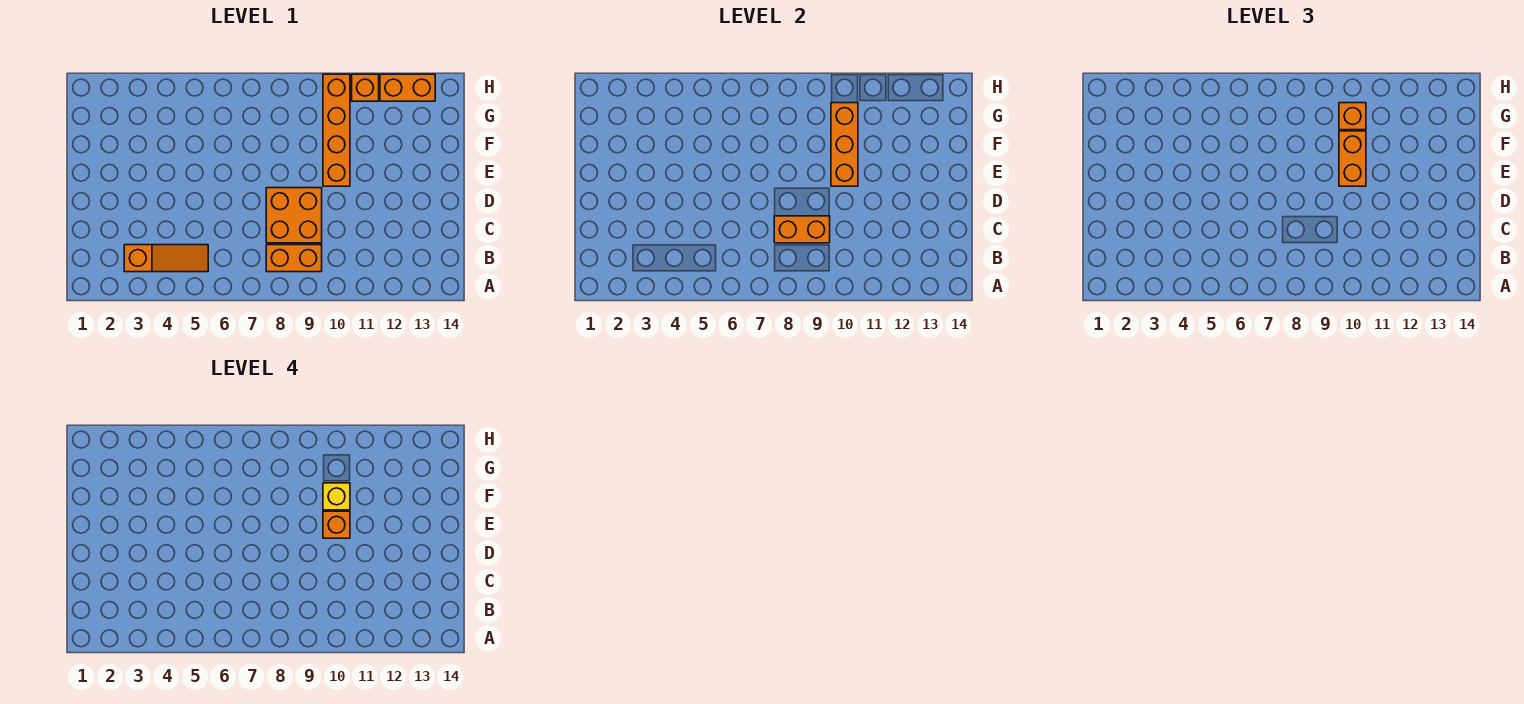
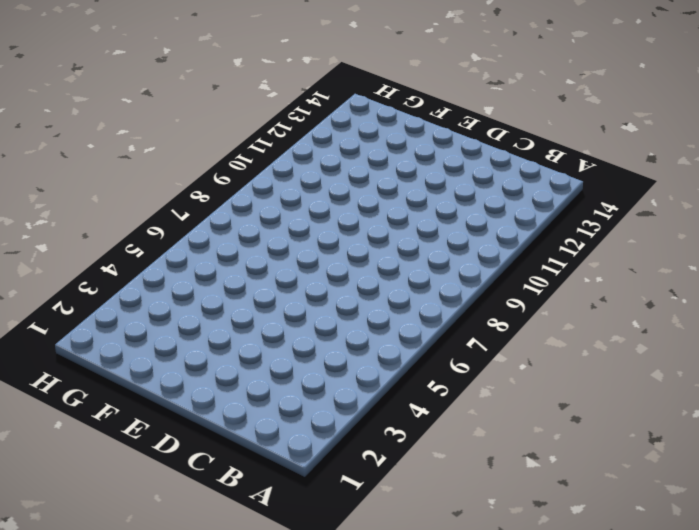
none -> orange slope B3:B5 level 1 top 3
none -> orange brick B8:B9 level 1
none -> orange brick C8:D9 level 1

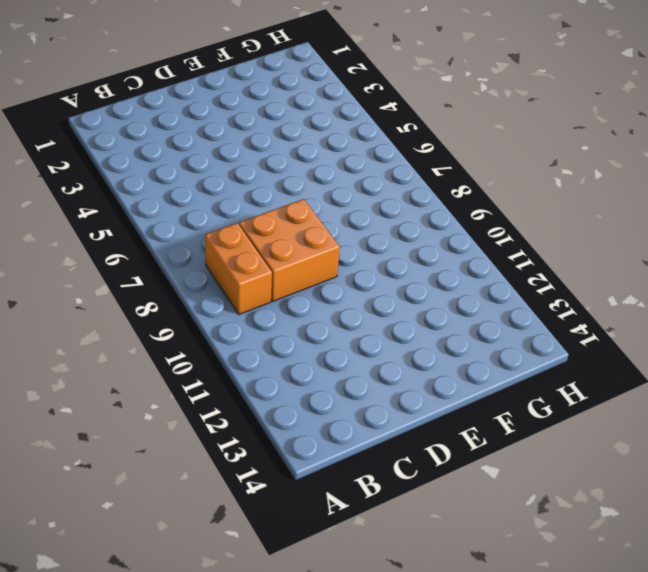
none -> orange slope B3:B5 level 1 top 3
none -> orange brick E10:H10 level 1
none -> orange brick H11 level 1

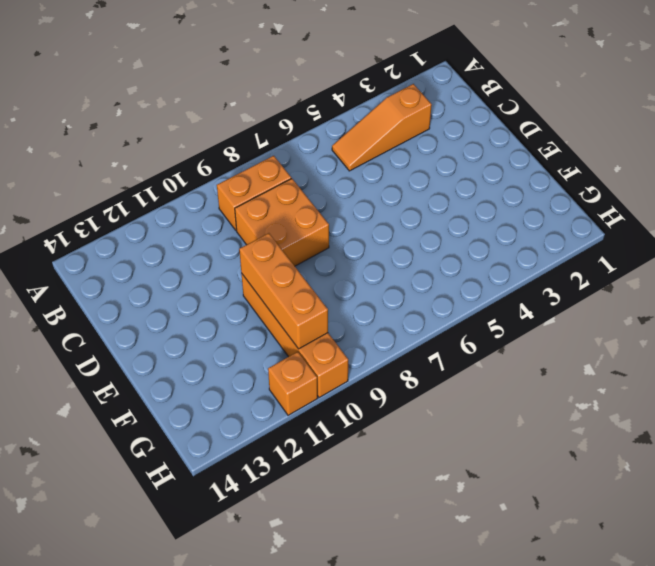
none -> orange brick H12:H13 level 1
none -> orange brick C8:C9 level 2
none -> orange brick E10:F10 level 3

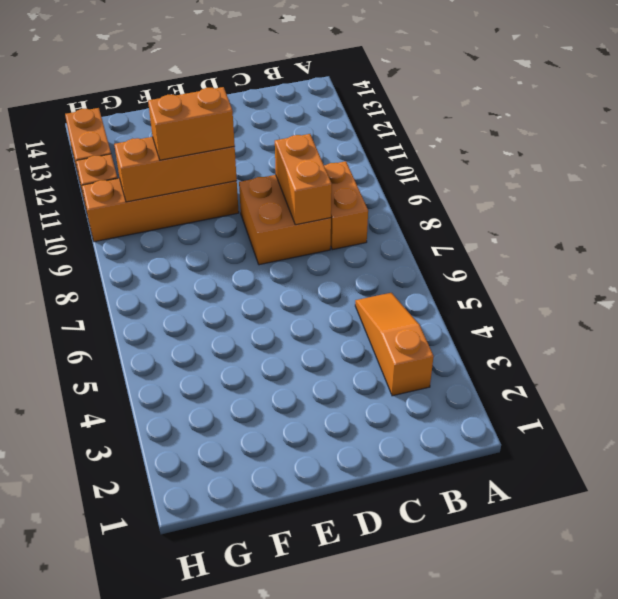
none -> orange brick G10 level 3
none -> orange brick E10 level 4
none -> yellow brick F10 level 4

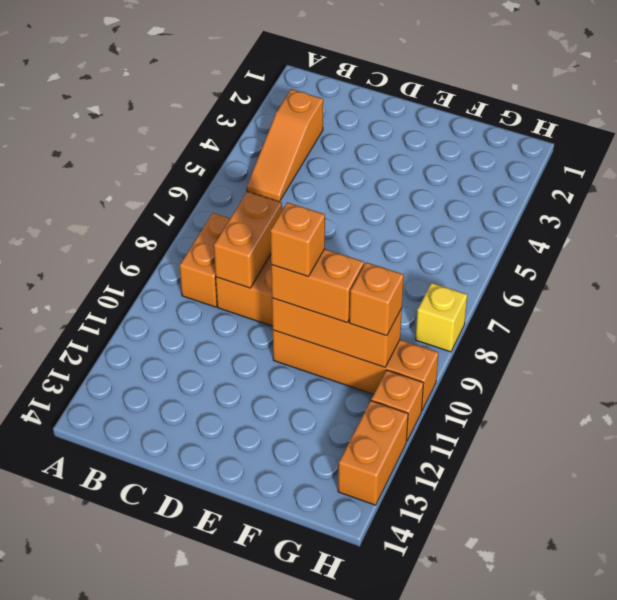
yellow brick H8 level 1 -> yellow brick F10 level 4

